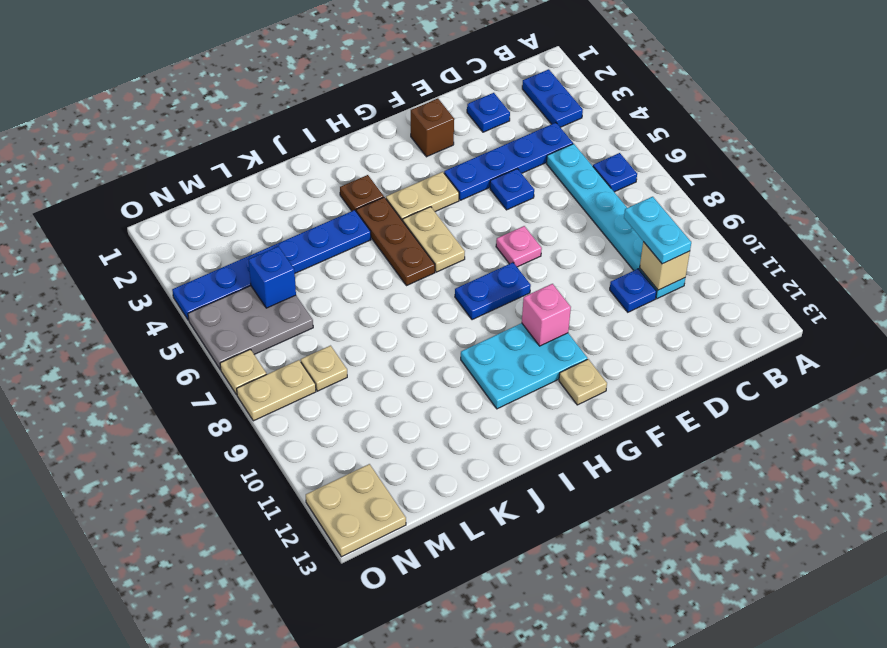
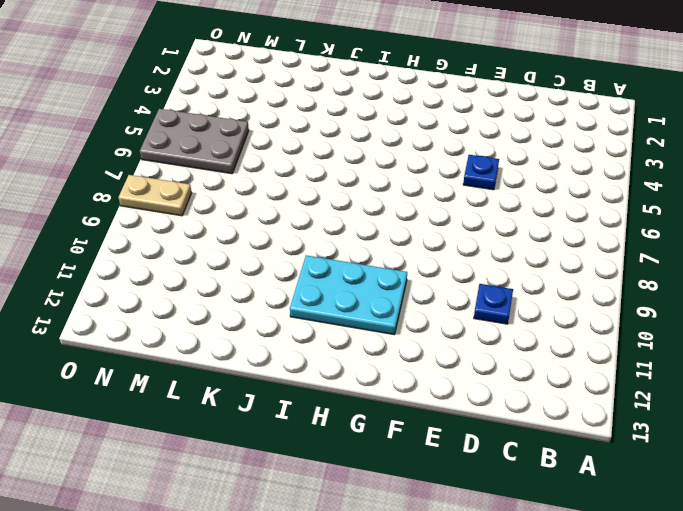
none -> blue plate B2:B3 level 1
none -> blue plate B6 level 1
none -> blue plate C4:F4 level 1

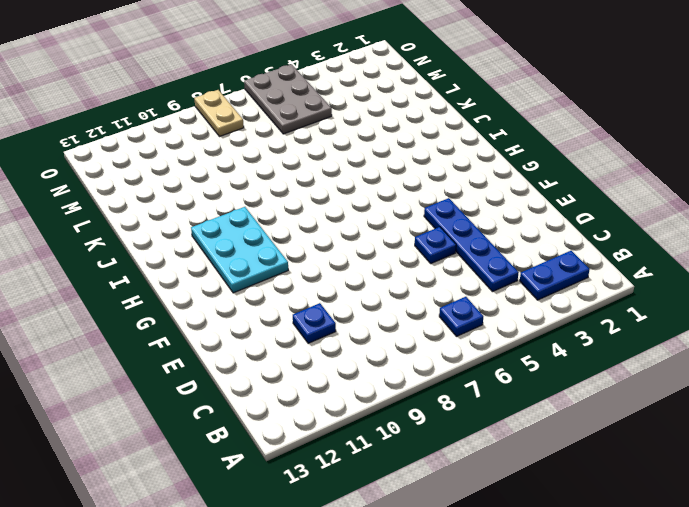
none -> cyan plate C5:C10 level 1
none -> blue plate D2 level 1
none -> brown brick F2 level 1

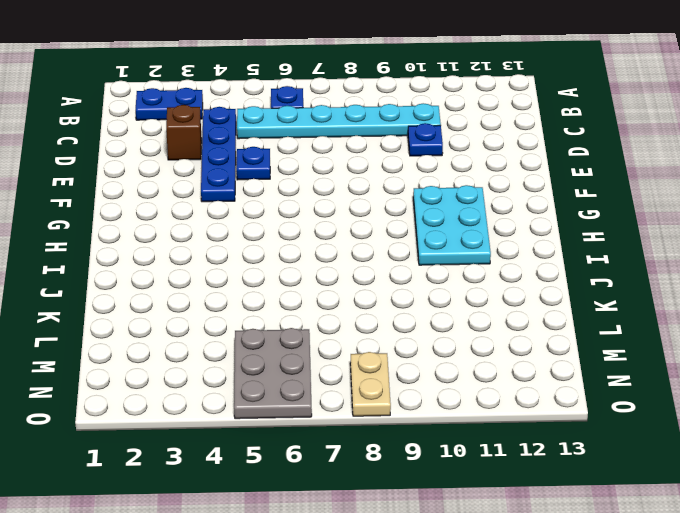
brown brick D3 level 1 -> brown brick F2 level 1
none -> blue plate D2 level 1
none -> pink plate F7 level 1
none -> tan plate G4:H4 level 1

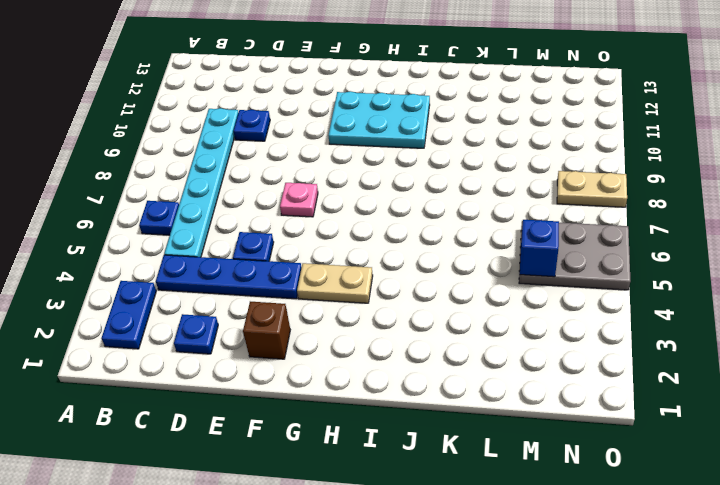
none -> blue plate G8:H8 level 1
none -> tan plate G12 level 1
none -> tan plate H5:H6 level 1

